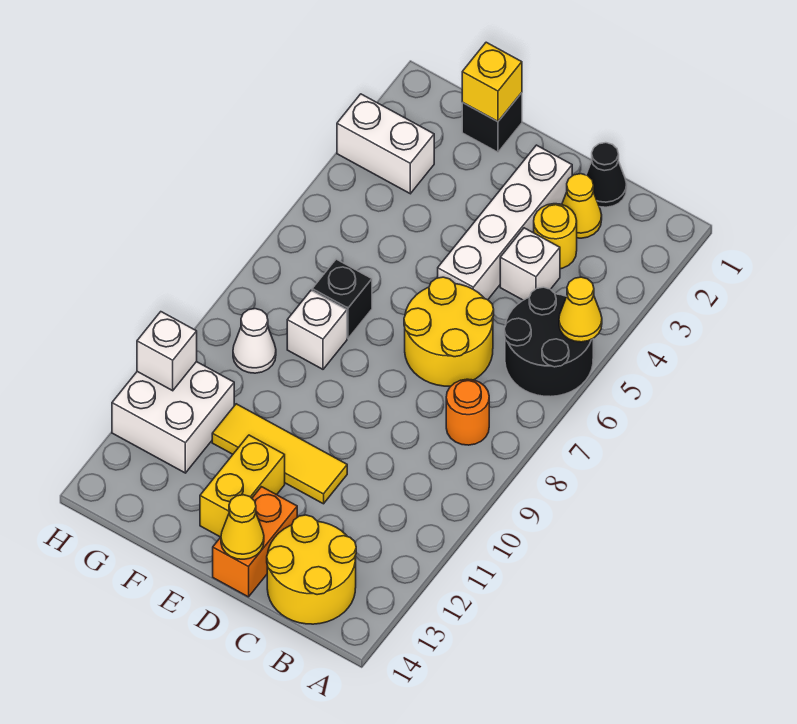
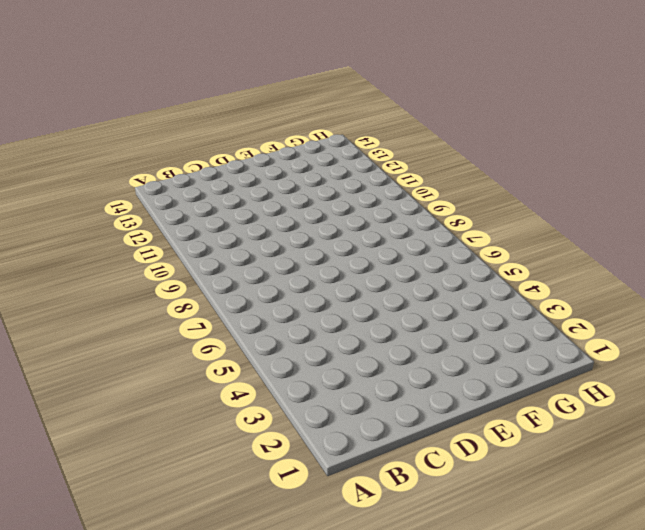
none -> black round brick A5:B6 level 1
none -> orange round brick B8 level 1
none -> yellow round brick B13:C14 level 1

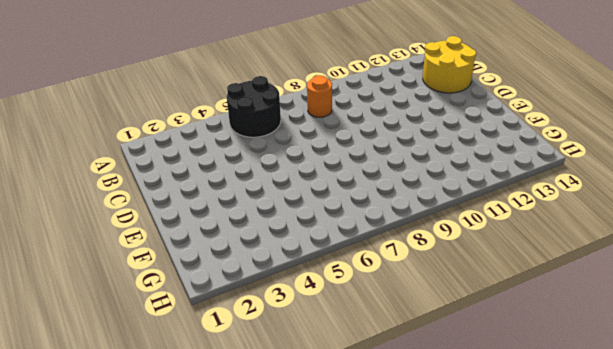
none -> black cone C1 level 1
none -> yellow cone C2 level 1
none -> yellow round brick C3 level 1

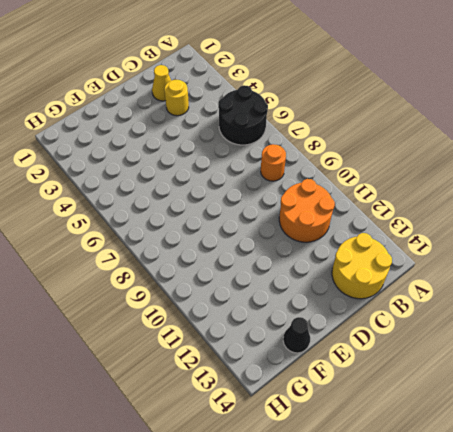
orange round brick B10:C11 level 1 -> none
black cone F14 level 1 -> black cone C1 level 1
none -> white brick C4 level 1
none -> yellow round brick C6:D7 level 1
none -> white brick D2:D5 level 1

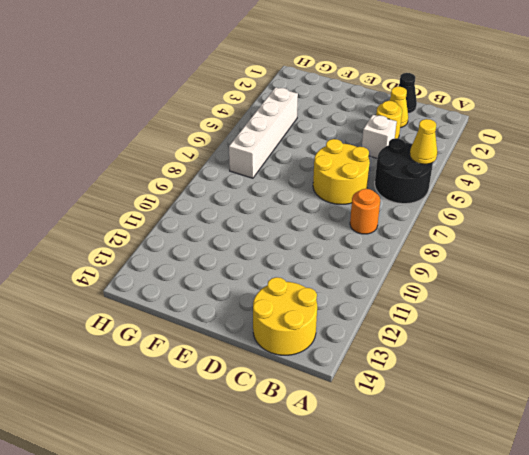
white brick G4:G7 level 1 -> white brick D2:D5 level 1
none -> yellow tile D11:F11 level 1
none -> orange brick D13:D14 level 1
none -> yellow brick E12:E13 level 1

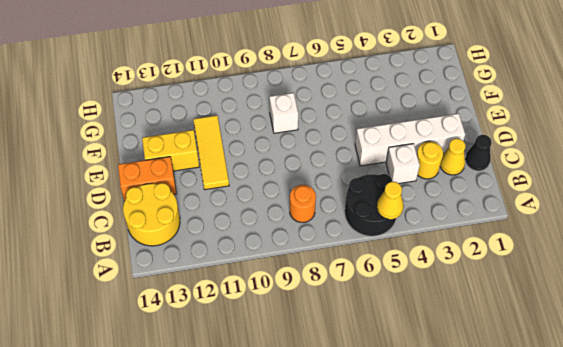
none -> yellow round brick C6:D7 level 1
none -> black brick F1 level 1
none -> black brick F7 level 1

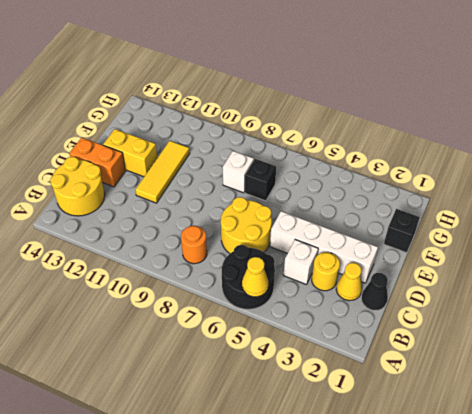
none -> white brick G3:H3 level 1
none -> white cone G9 level 1
none -> white brick G11:H12 level 1

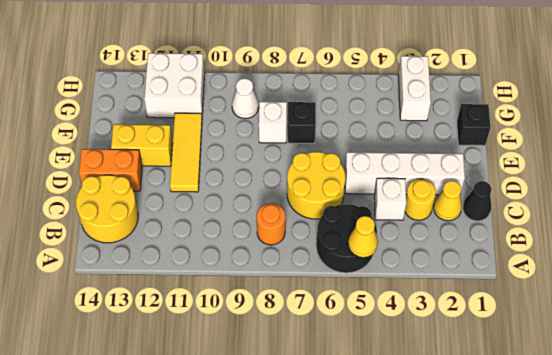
none -> yellow cone D14 level 2
none -> yellow brick F1 level 2
none -> white brick H11 level 2

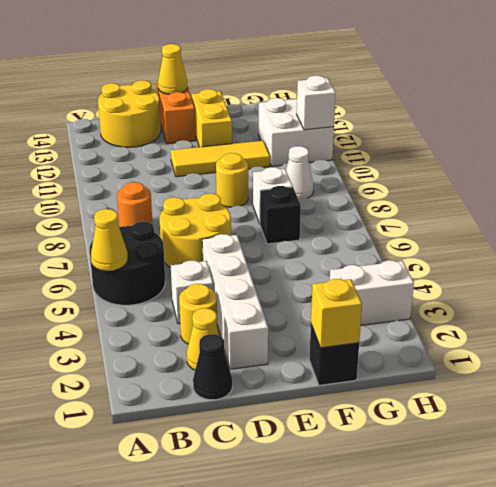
yellow round brick E9 level 1 -> none

